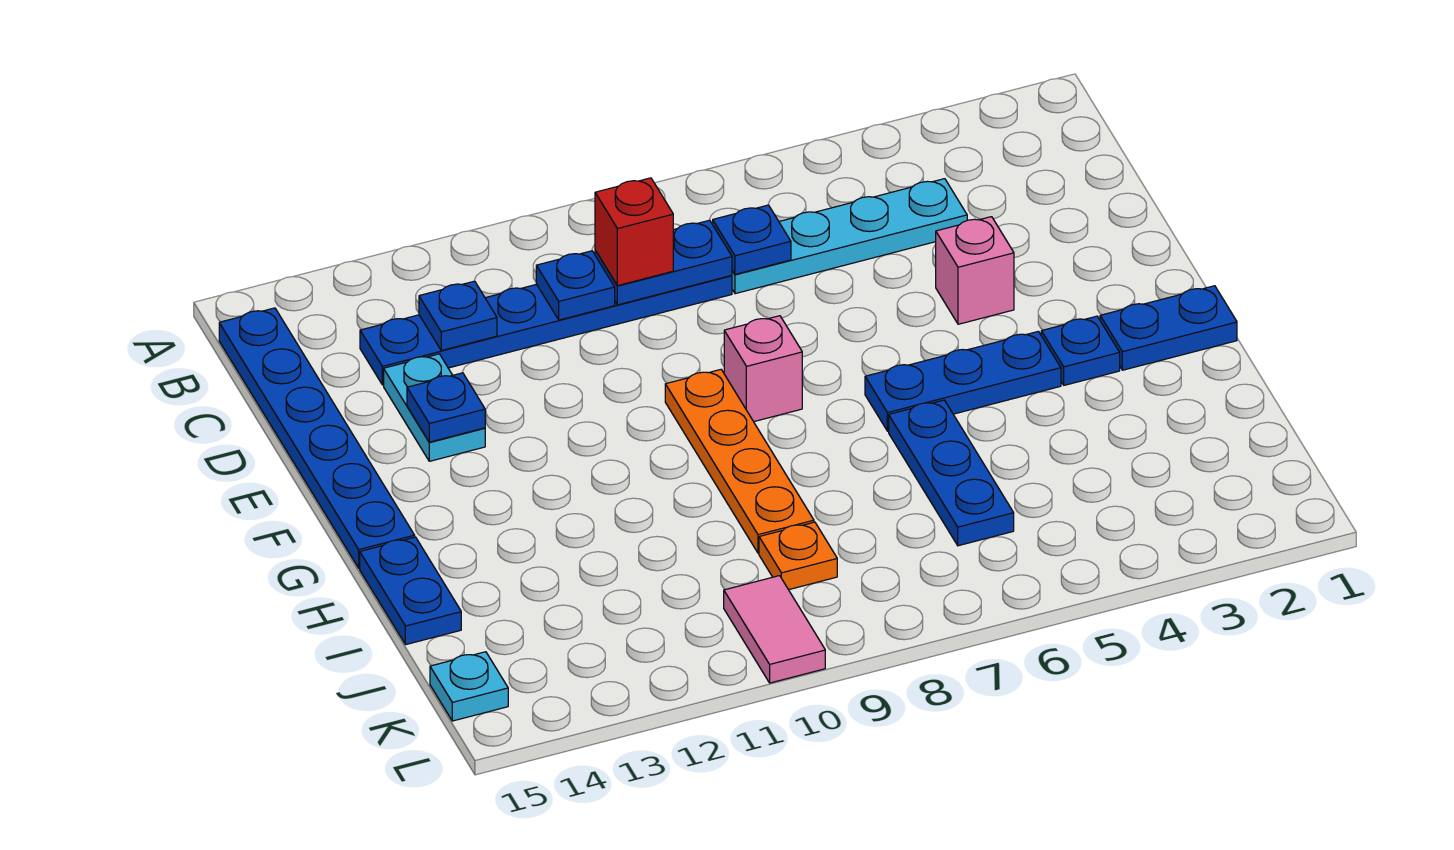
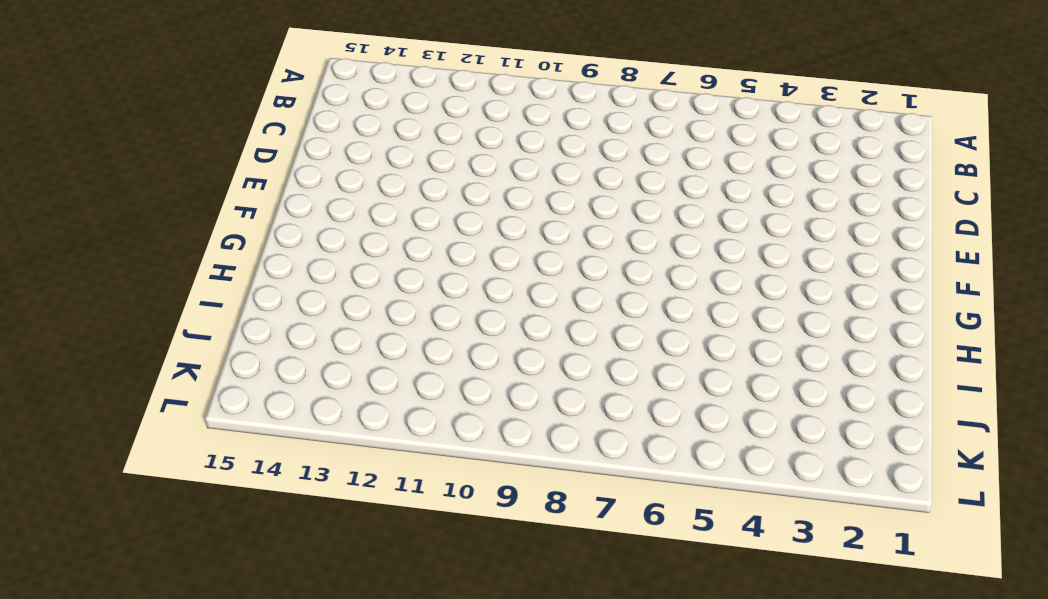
none -> blue plate B15:G15 level 1
none -> cyan plate C4:C7 level 1
none -> blue plate C8:C13 level 1

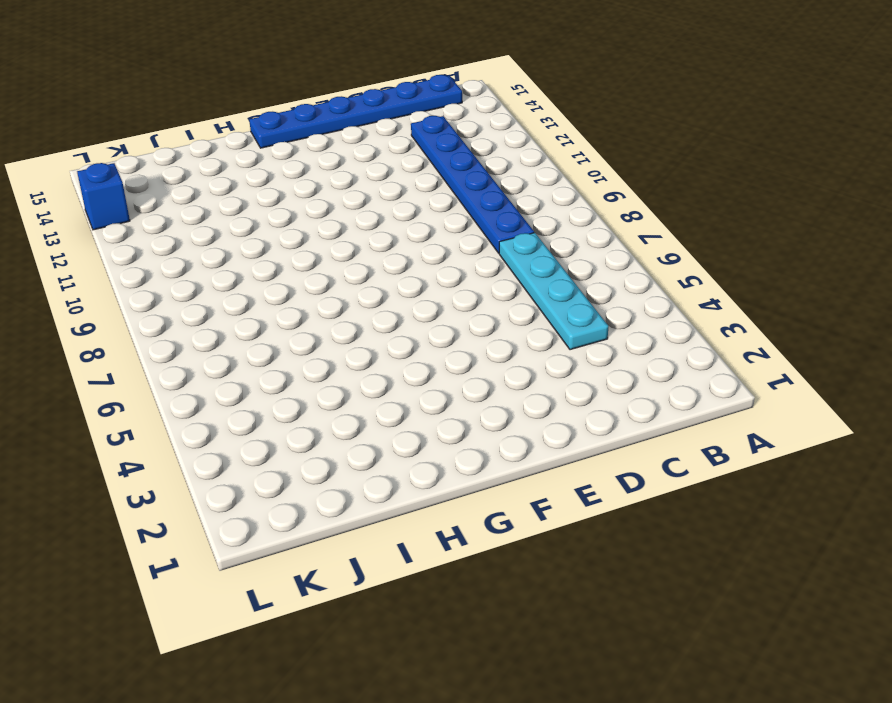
blue brick L13 level 1 -> none
none -> cyan plate D13:E13 level 1
none -> pink brick E4 level 1
none -> pink brick F8 level 1

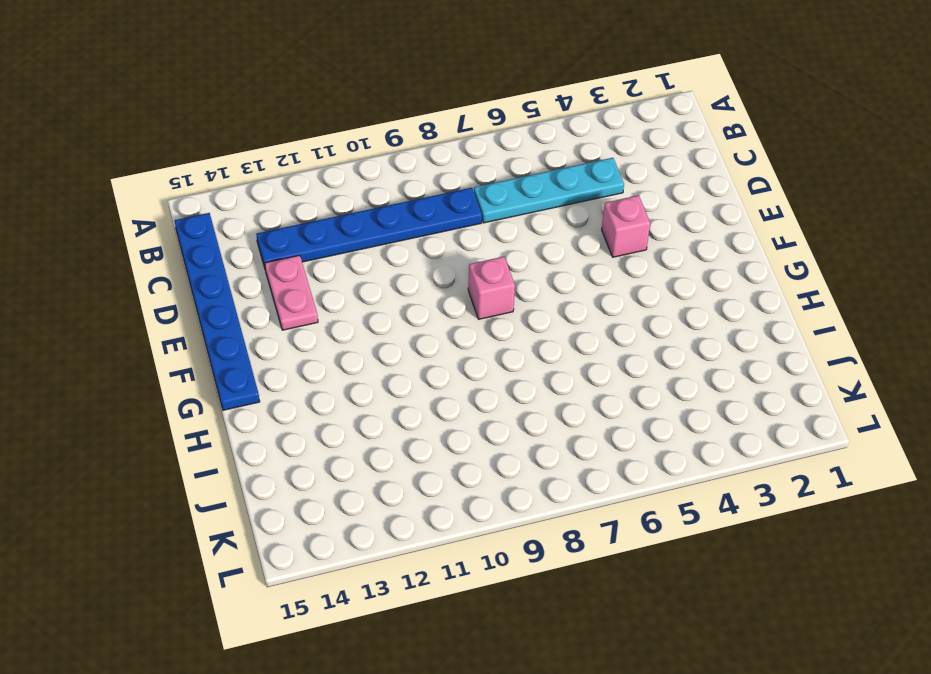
pink plate D13:E13 level 1 -> cyan plate D13:E13 level 1
none -> orange plate F9:I9 level 1
none -> blue plate G1:G2 level 1
none -> blue plate G3 level 1

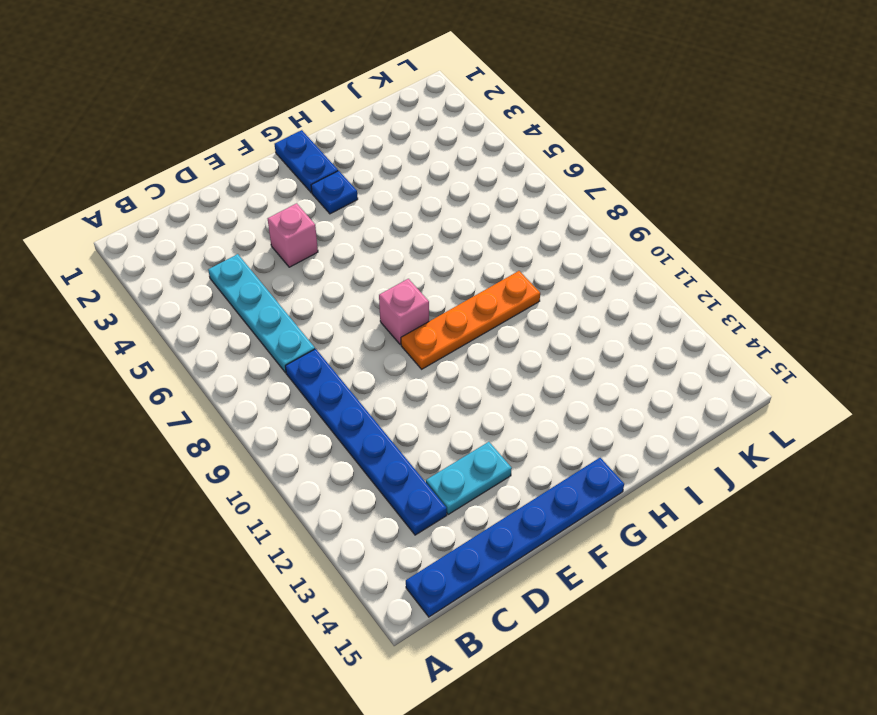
none -> blue plate G4:G6 level 1
none -> blue plate H6:J6 level 1
none -> blue plate H15:I15 level 1

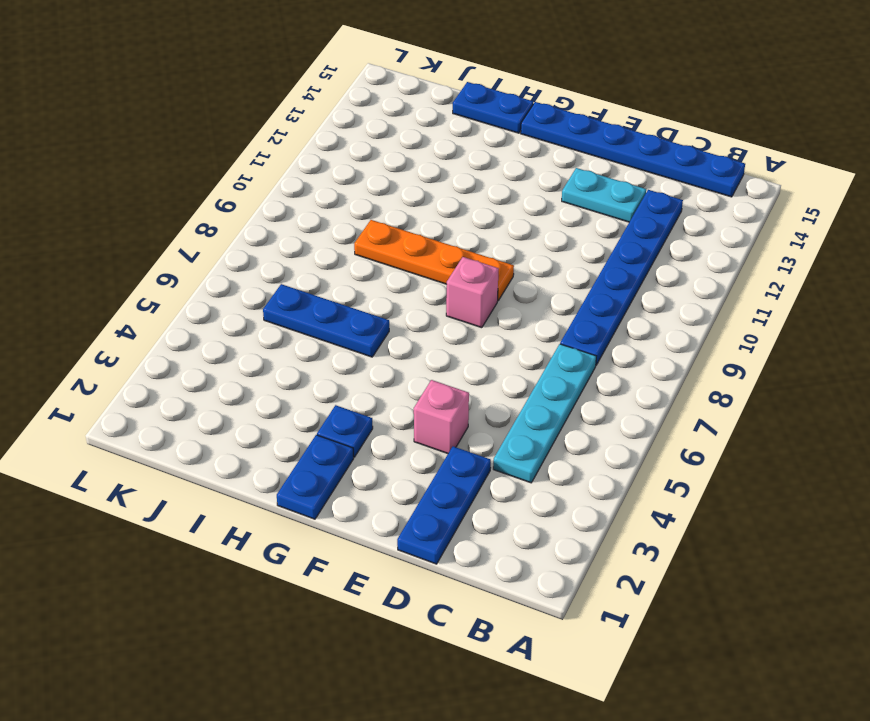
blue plate D1:D3 level 1 -> blue plate G4:G6 level 1
none -> orange plate J9 level 1
none -> pink tile K10:L10 level 1
none -> cyan plate K15 level 1

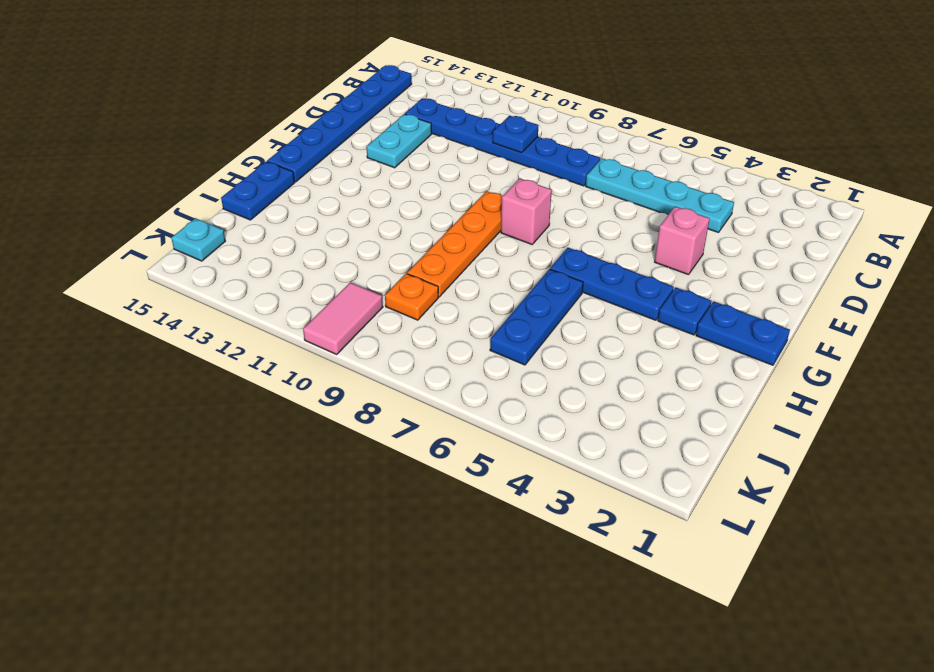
none -> blue plate C7 level 2
none -> blue plate C8:C9 level 2
none -> blue plate C12 level 2

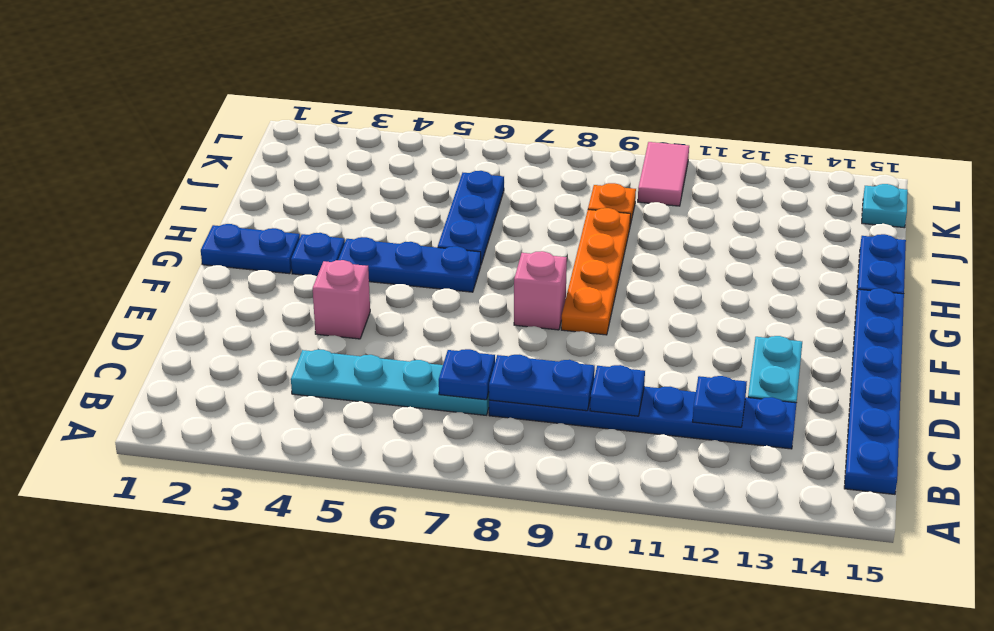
none -> blue plate E13 level 2
none -> red brick C9 level 3

